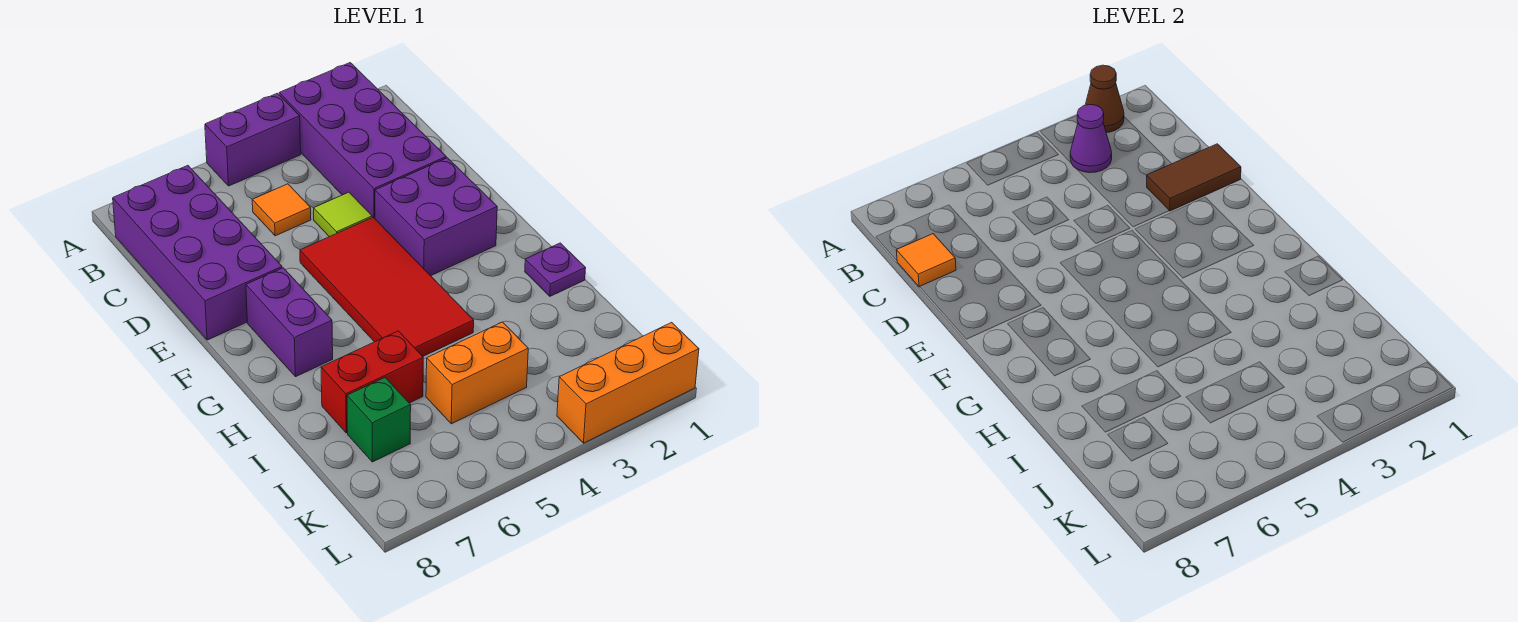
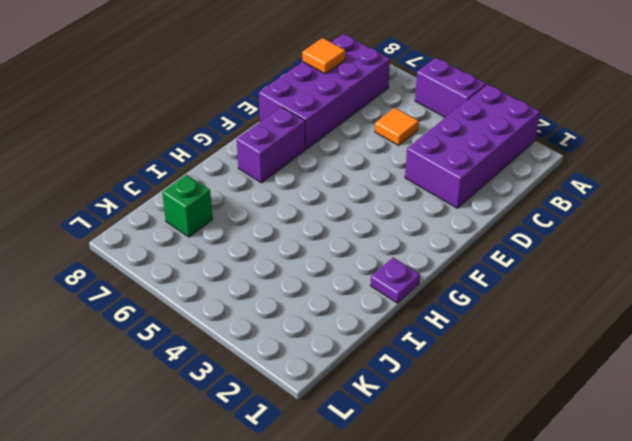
none -> lime tile D4 level 1
none -> purple brick E2:F3 level 1
none -> red tile E4:H5 level 1

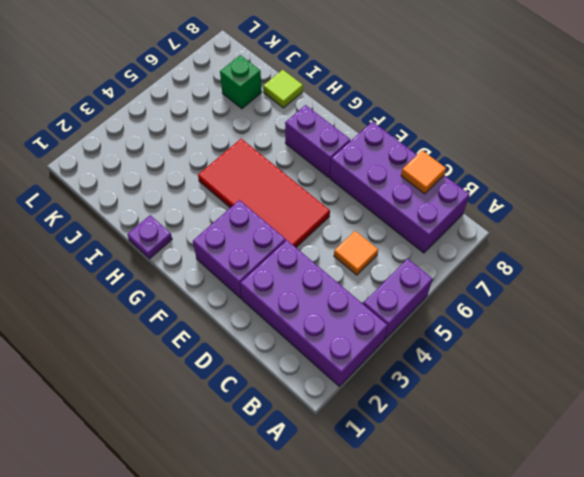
lime tile I8 level 1 -> lime tile D4 level 1
none -> red brick I6:I7 level 1
none -> orange brick J4:J5 level 1
none -> orange brick L1:L3 level 1

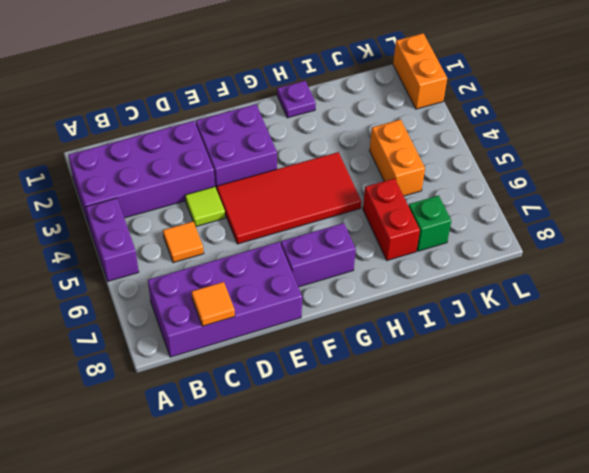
orange brick L1:L2 level 1 -> orange brick L1:L3 level 1
none -> brown cone A2 level 2
none -> purple cone B3 level 2
none -> brown tile D1:D2 level 2

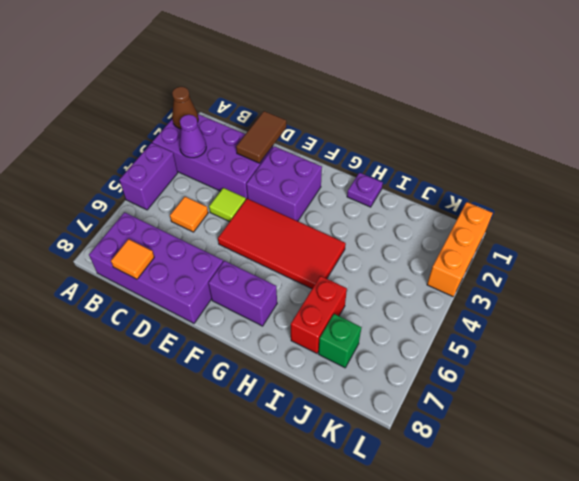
none -> orange brick J4:J5 level 1

